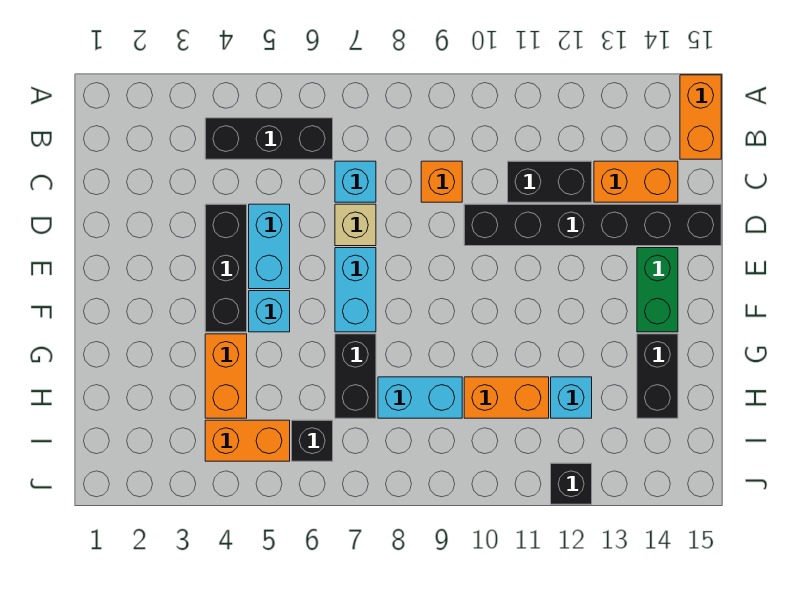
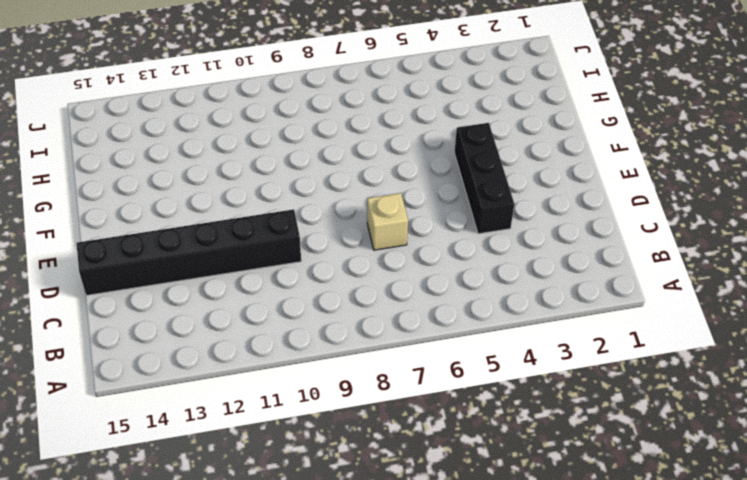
none -> orange brick A15:B15 level 1
none -> black brick B4:B6 level 1
none -> cyan brick C7 level 1

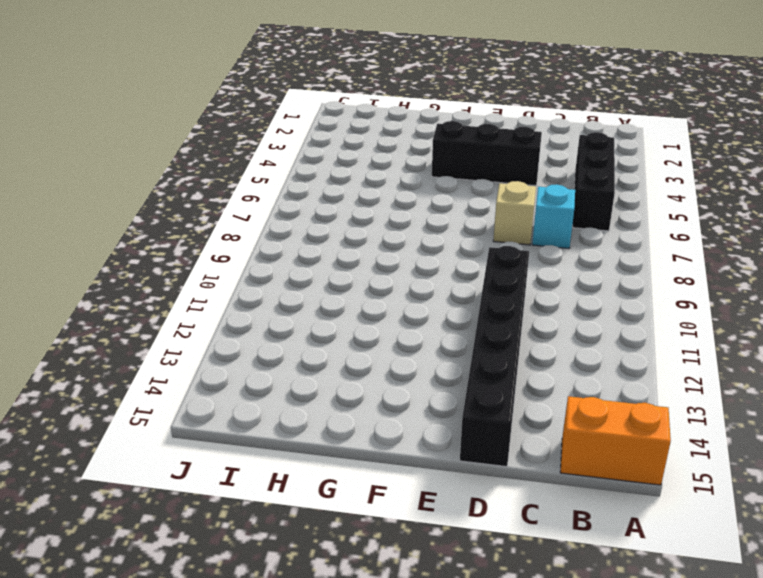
none -> orange brick C9 level 1
none -> black brick C11:C12 level 1
none -> orange brick C13:C14 level 1

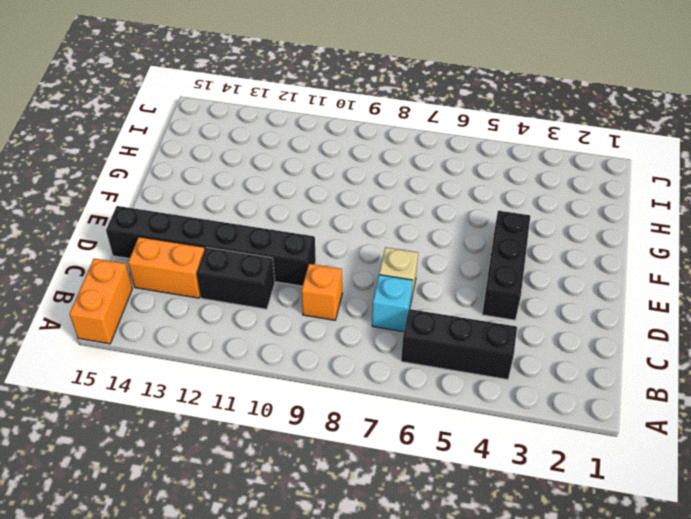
none -> cyan brick D5:E5 level 1
none -> cyan brick E7:F7 level 1
none -> green brick E14:F14 level 1

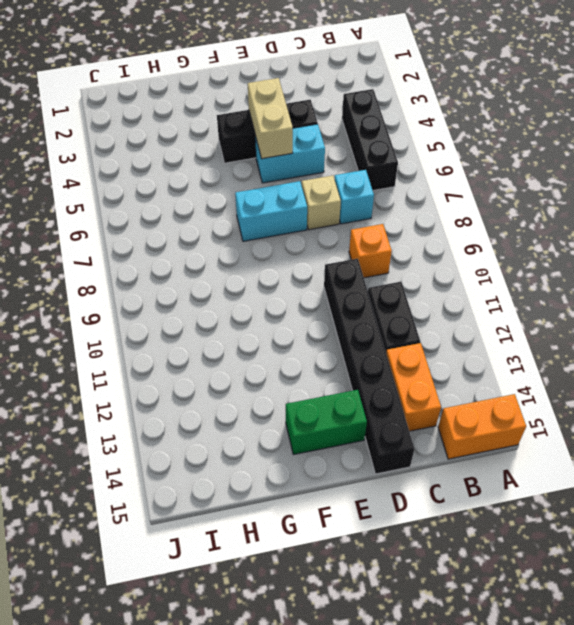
tan brick E4:E5 level 2 -> none
none -> cyan brick F5 level 1
none -> orange brick G4:H4 level 1
none -> black brick G7:H7 level 1

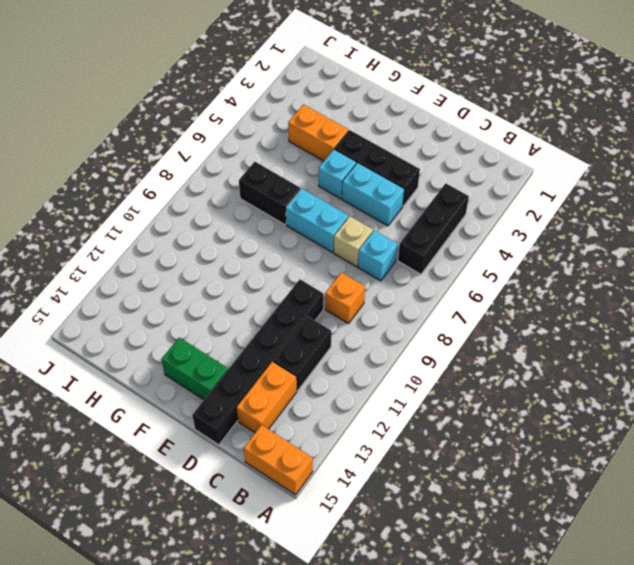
none -> black brick G14:H14 level 1
none -> cyan brick H8:H9 level 1
none -> orange brick H10:H11 level 1

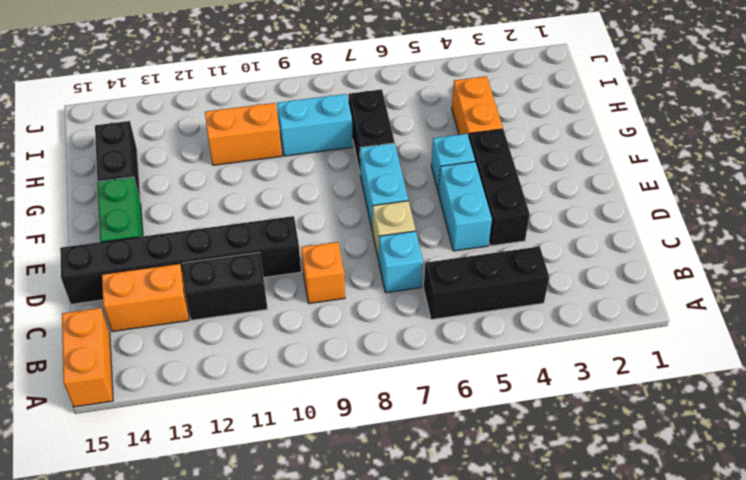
none -> cyan brick H12 level 1
none -> orange brick I4:I5 level 1
none -> black brick I6 level 1

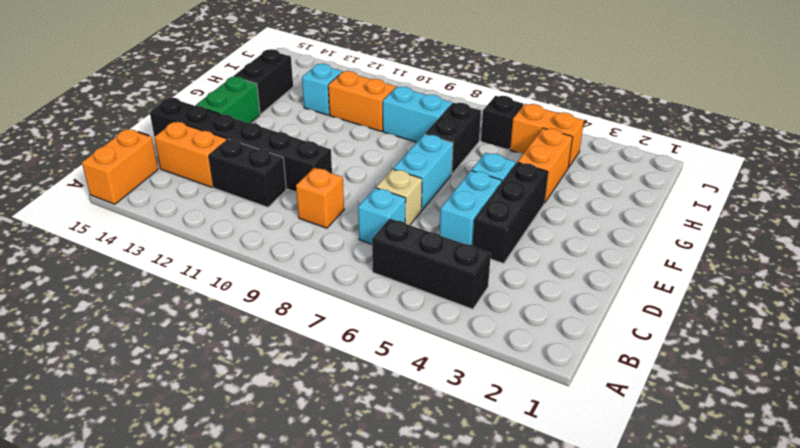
none -> black brick J12 level 1

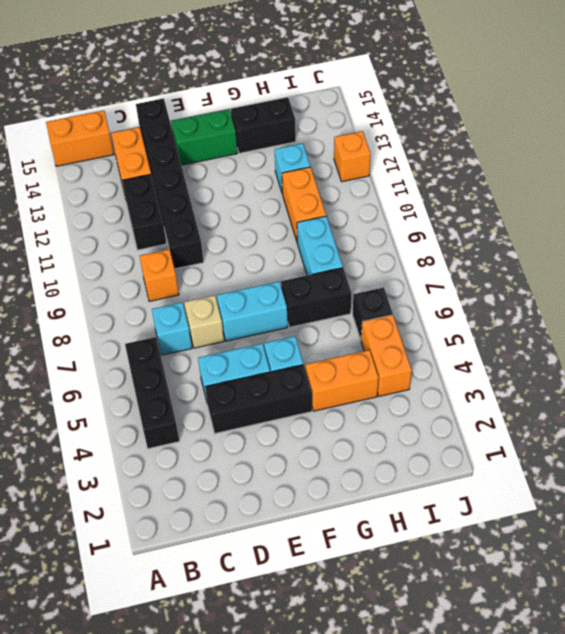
orange brick J12 level 1 -> black brick J12 level 1

